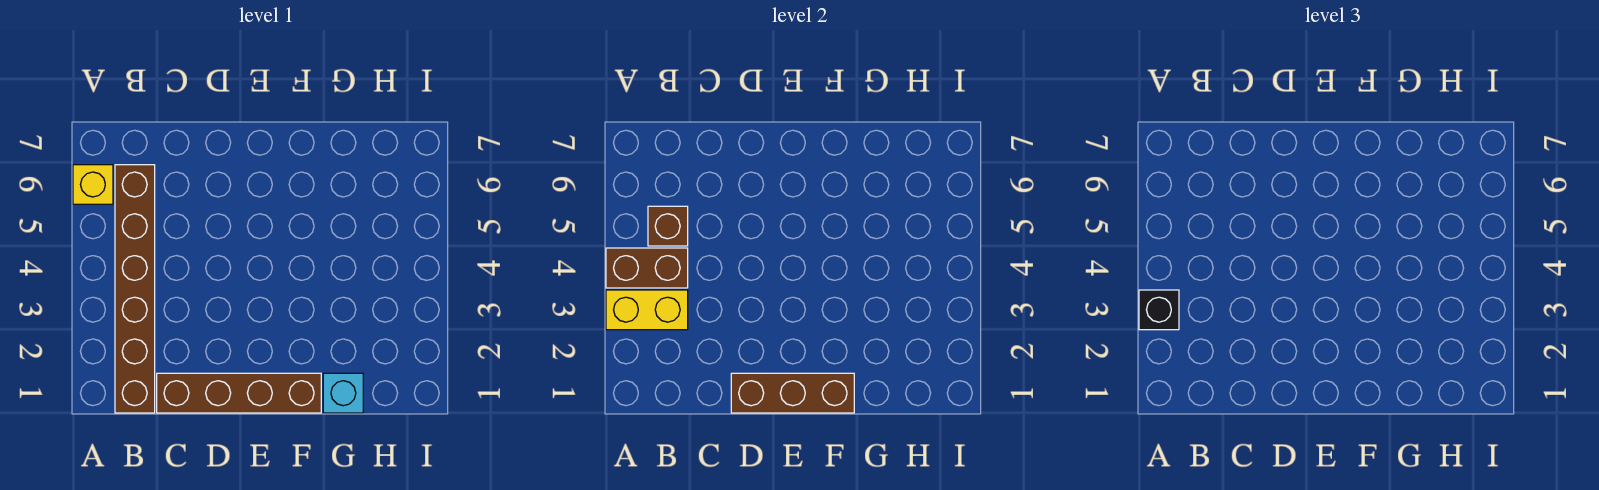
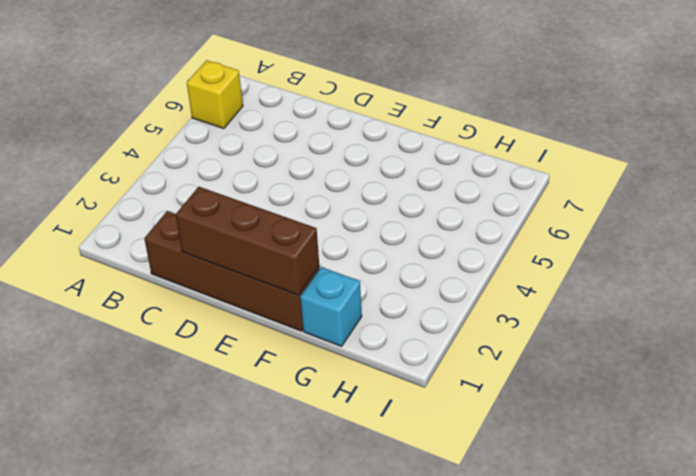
none -> brown brick B1:B6 level 1
none -> yellow brick A3:B3 level 2

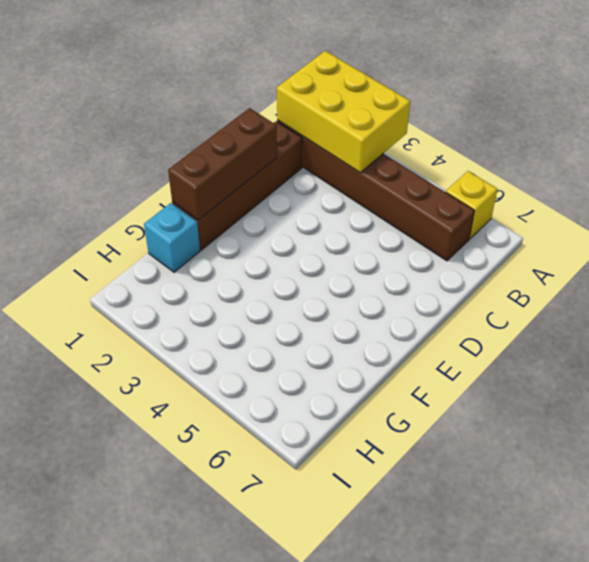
yellow brick A1:B3 level 2 -> yellow brick A3:B3 level 2
none -> brown brick A4:B4 level 2
none -> brown brick B5 level 2

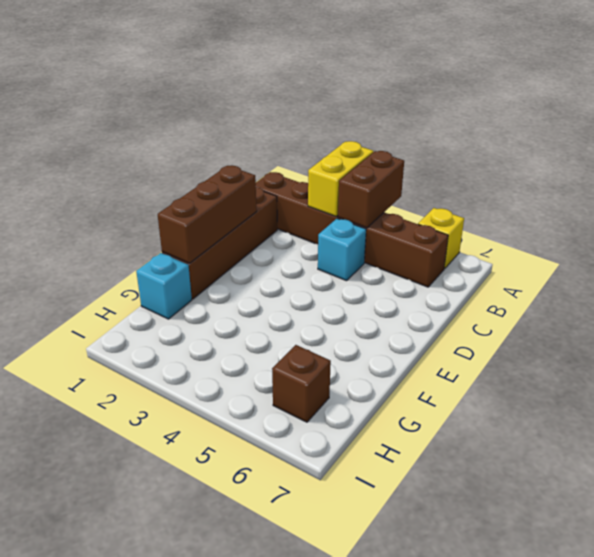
cyan brick C4 level 1 -> none
brown brick H6 level 1 -> brown brick B5 level 2
none -> black brick A3 level 3

